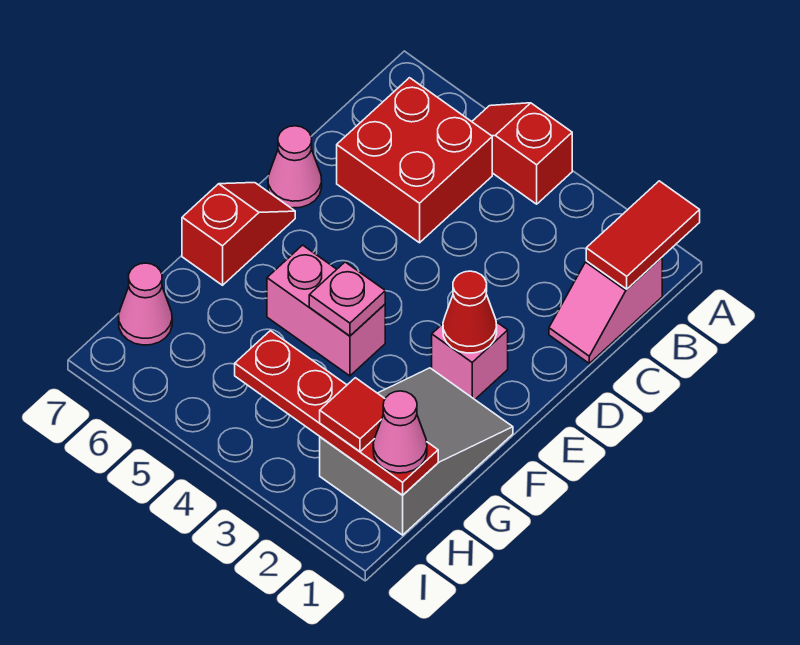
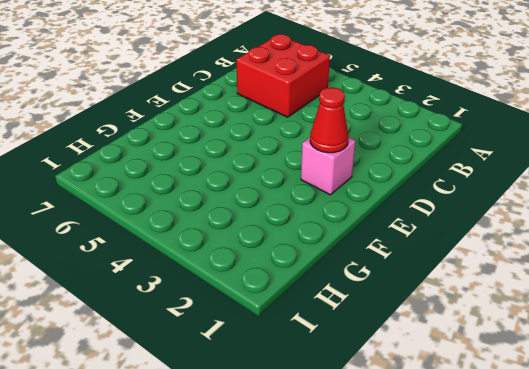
none -> red slope A4:A5 level 1 top 4
none -> pink slope B1:C1 level 1 top B
none -> pink cone D7 level 1

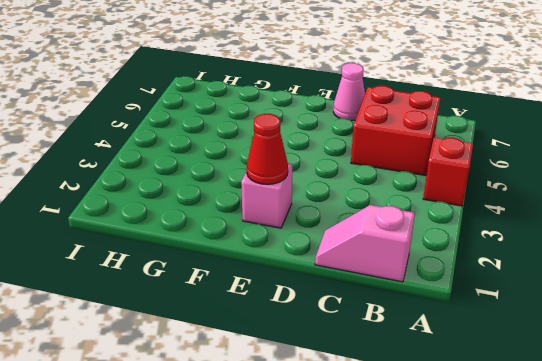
none -> red slope E7:F7 level 1 top F
none -> grey slope F1:H2 level 1 top H
none -> pink brick F4:F5 level 1

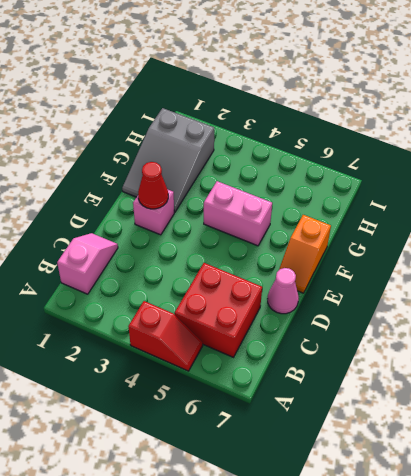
orange slope E7:F7 level 1 top F -> red slope E7:F7 level 1 top F
none -> pink cone H7 level 1
none -> red tile A1:B1 level 2
none -> pink plate F4 level 2

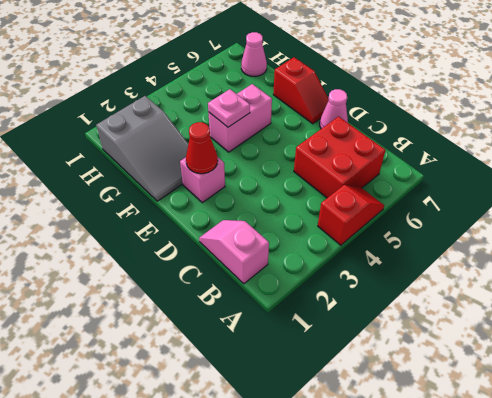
none -> red tile A1:B1 level 2
none -> red plate H1:H4 level 2
none -> pink cone H1 level 3

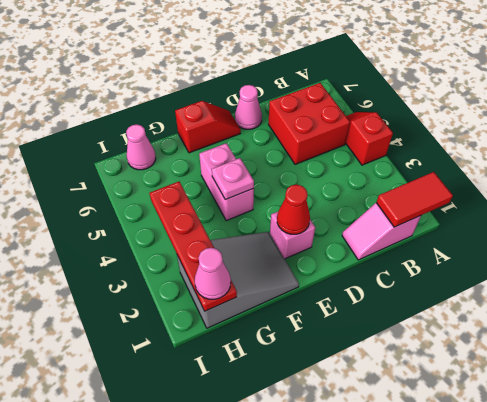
none -> red tile H2 level 3

